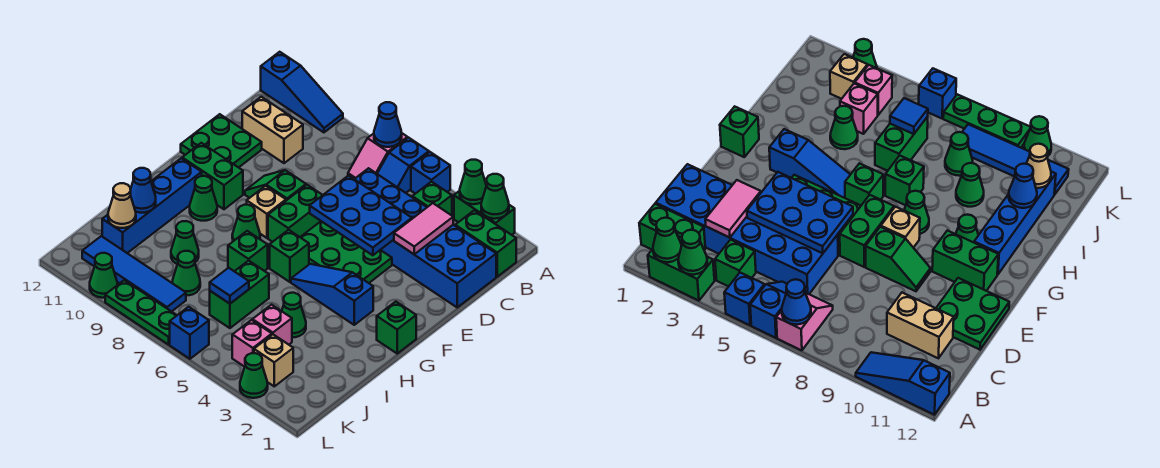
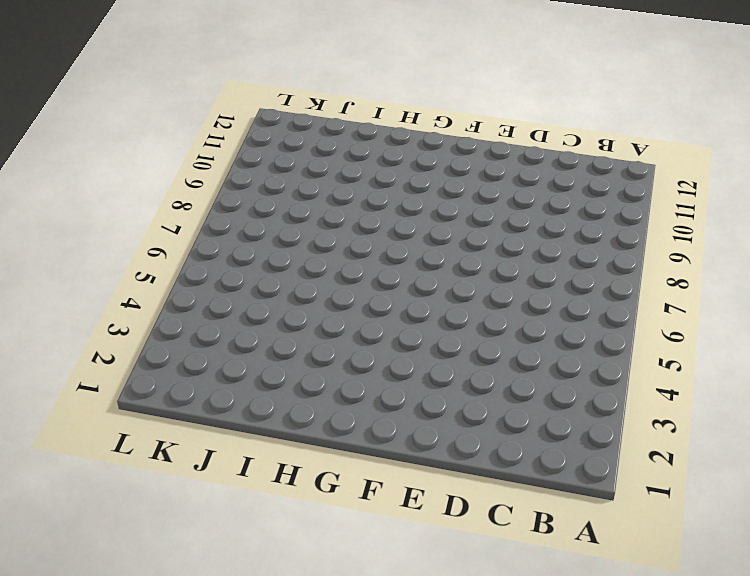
none -> green brick A2:A3 level 1
none -> blue brick A5 level 1
none -> blue slope A6:B6 level 1 top A
none -> pink slope A7:B7 level 1 top A

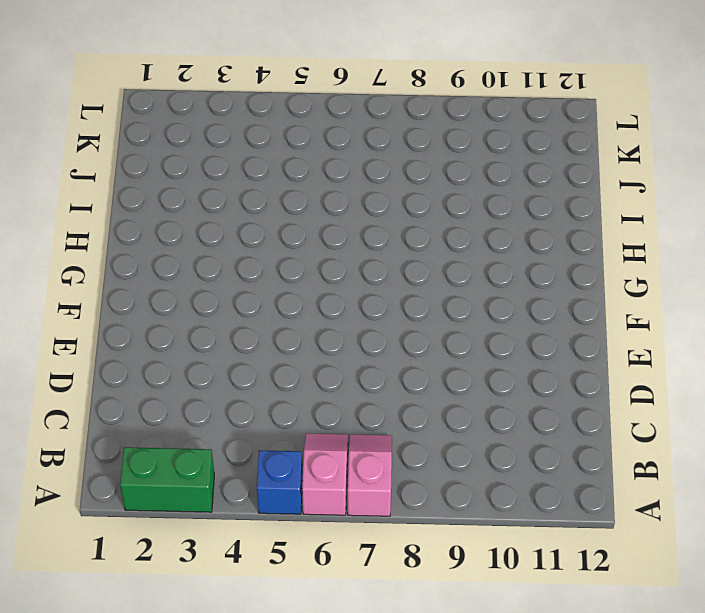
pink slope A6:B6 level 1 top A -> blue slope A6:B6 level 1 top A
none -> blue slope A10:A12 level 1 top 12
none -> green brick B1:B2 level 1
none -> green brick B4 level 1
none -> blue brick C1:D6 level 1

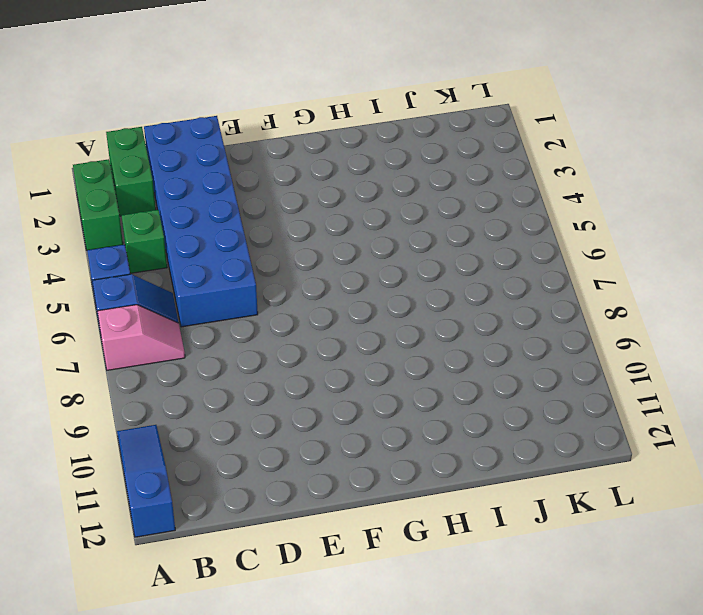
none -> tan brick C10:C11 level 1
none -> green plate D11:E12 level 1
none -> green plate E4:F6 level 1
none -> green brick E7:F7 level 1

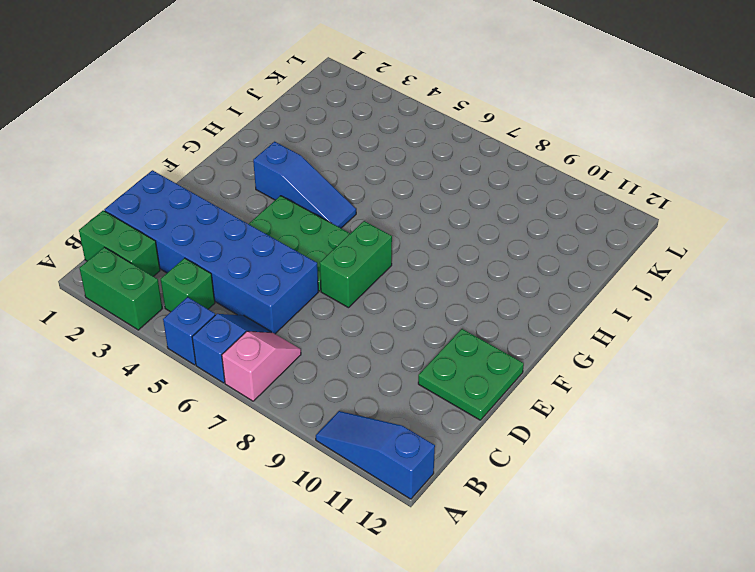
none -> tan brick C10:C11 level 1
none -> green slope E8:E9 level 1 top 8
none -> tan brick F8 level 1
none -> green brick F10:F11 level 1

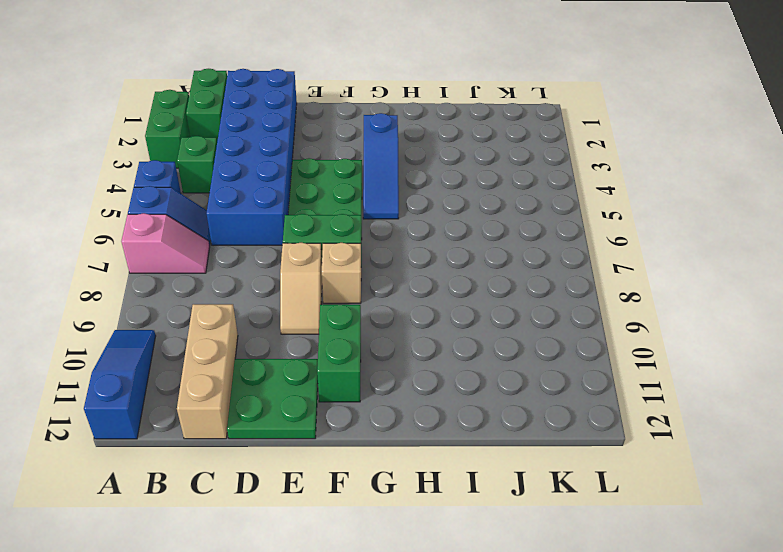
tan brick C10:C12 level 1 -> tan brick C10:C11 level 1
tan slope E8:E9 level 1 top 8 -> green slope E8:E9 level 1 top 8
none -> green brick G1 level 1
none -> green brick G6 level 1
none -> green cone G8 level 1
none -> green cone G10 level 1

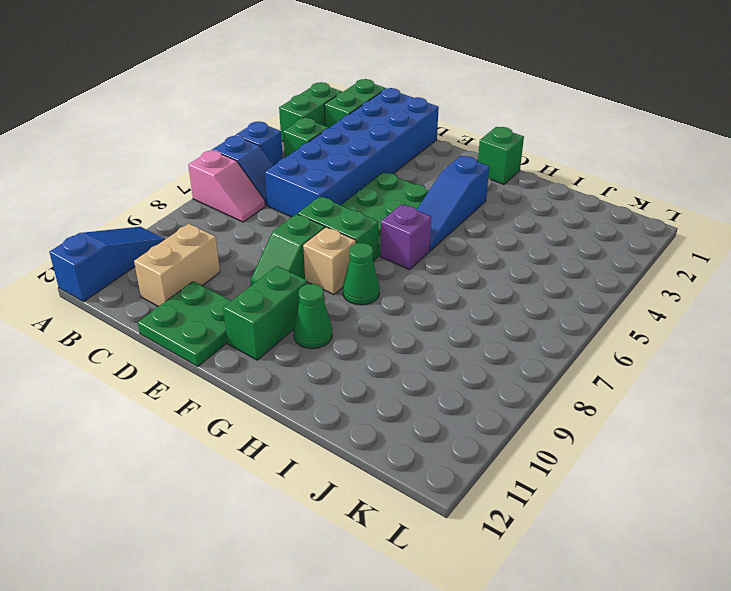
purple brick G6 level 1 -> green brick G6 level 1
none -> blue brick G11:J11 level 1
none -> green brick H7 level 1
none -> green cone I4 level 1
none -> green brick I6:J6 level 1

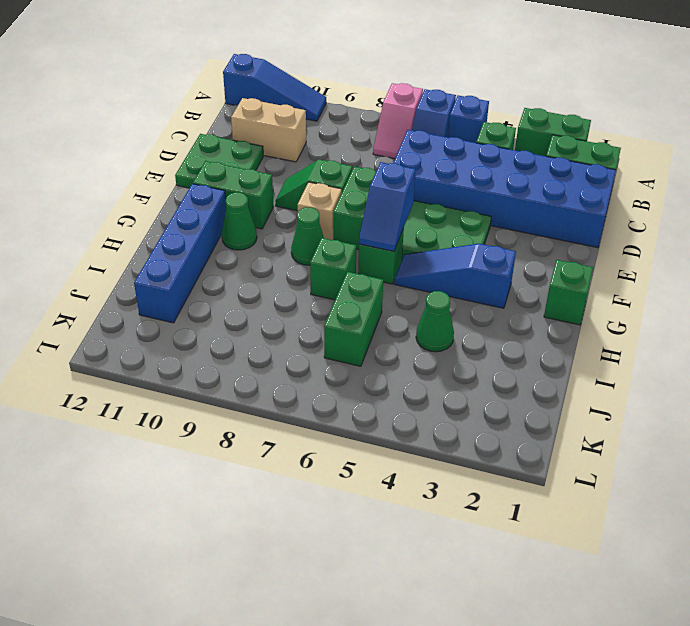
blue slope F6:G6 level 2 top F -> none
none -> green cone I9 level 1
none -> pink brick J4 level 1
none -> green cone J8 level 1
none -> tan brick K3 level 1

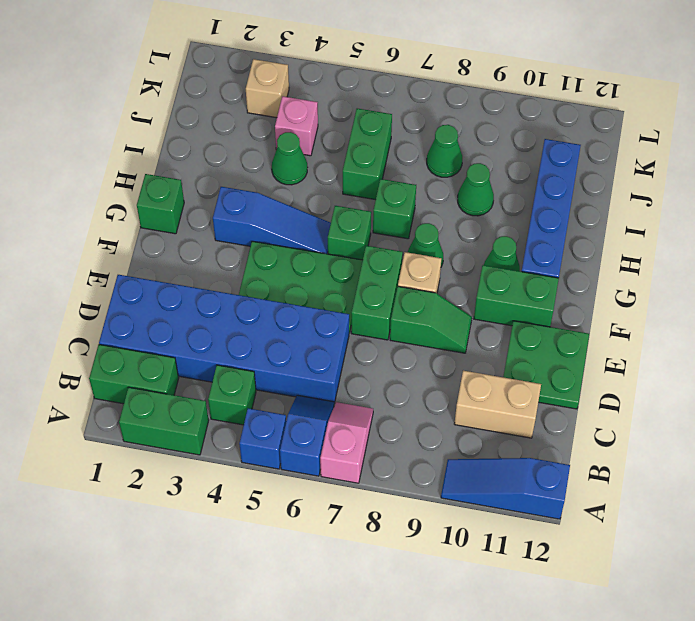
none -> pink brick K4 level 1
none -> blue tile K8:K11 level 1
none -> green cone L3 level 1
none -> blue brick L6 level 1

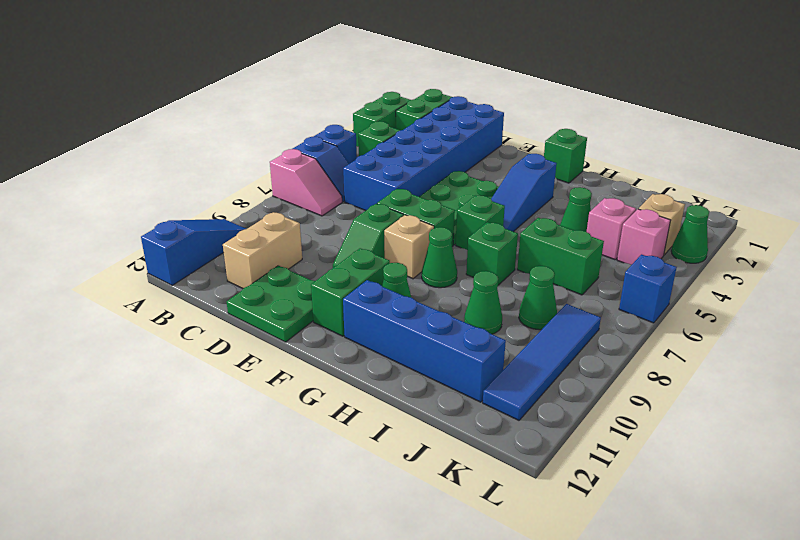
none -> green plate L7:L9 level 1
none -> green cone L10 level 1
none -> green cone A2 level 2
none -> green cone A3 level 2

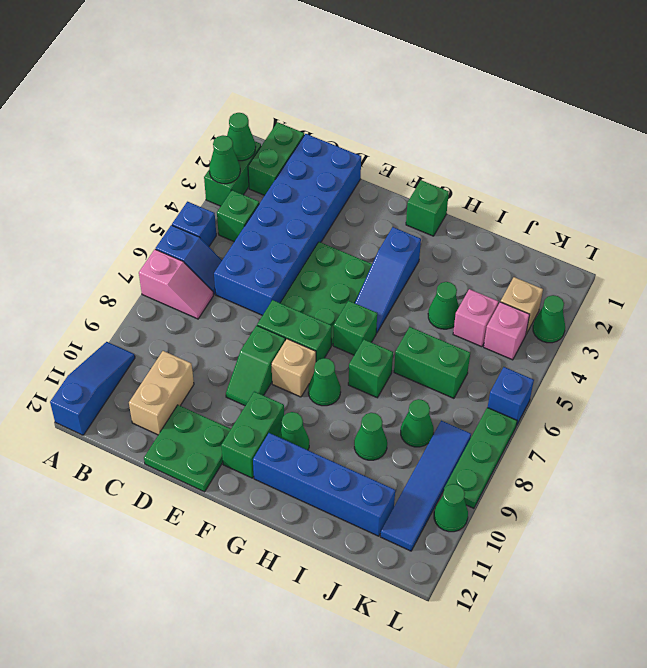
none -> blue cone A7 level 2
none -> pink tile C3:D3 level 2
none -> blue plate D4:E6 level 2
none -> blue cone I11 level 2

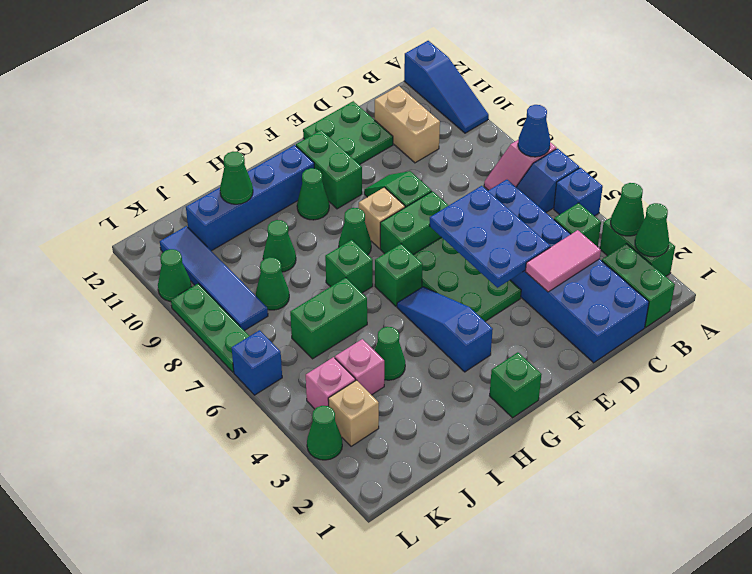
green cone I11 level 2 -> blue cone I11 level 2
none -> blue tile J6 level 2
none -> tan cone J11 level 2

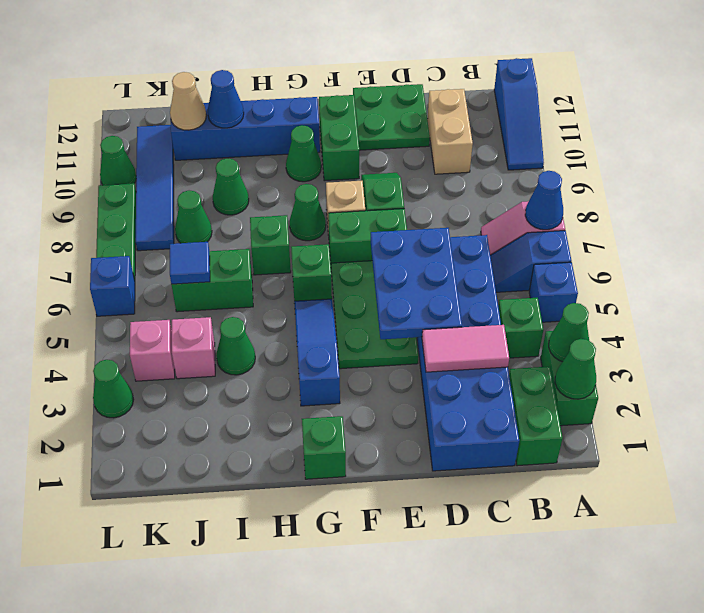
none -> tan brick K3 level 1

